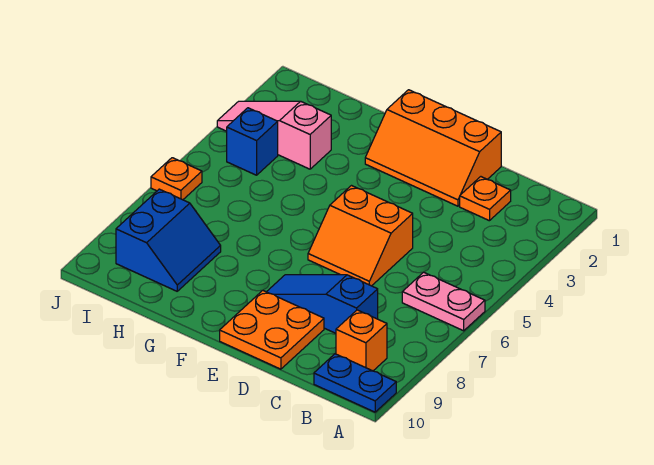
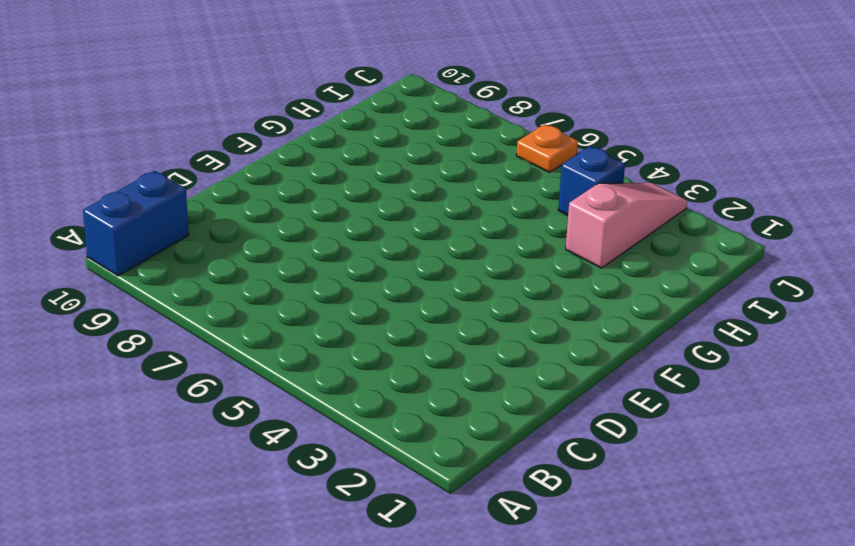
blue brick A10:B10 level 1 -> blue plate A10:B10 level 1
none -> pink plate A6:B6 level 1
none -> orange brick B9 level 1
none -> orange plate C2 level 1

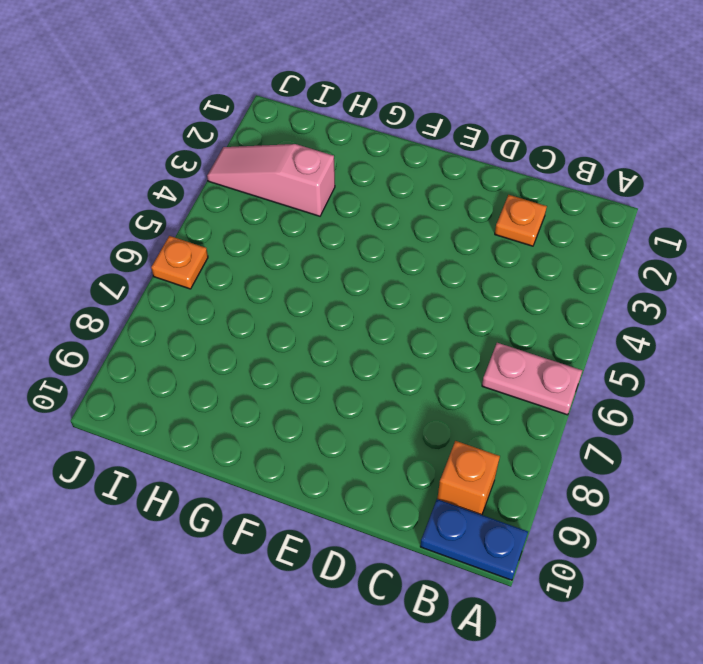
none -> blue slope C8:E8 level 1 top C
none -> orange slope D1:F2 level 1 top 1
none -> orange slope D5:E6 level 1 top 5

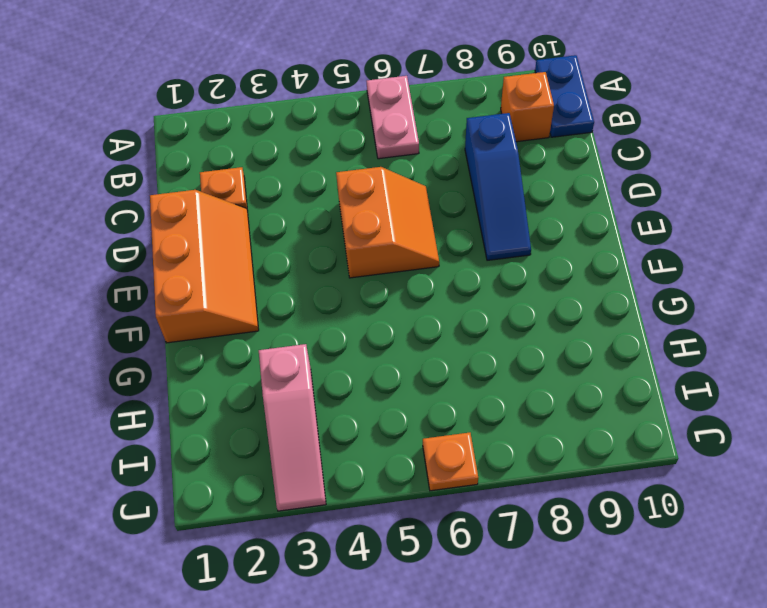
none -> orange plate D9:E10 level 1
none -> blue slope H8:I9 level 1 top I
none -> blue brick I4 level 1

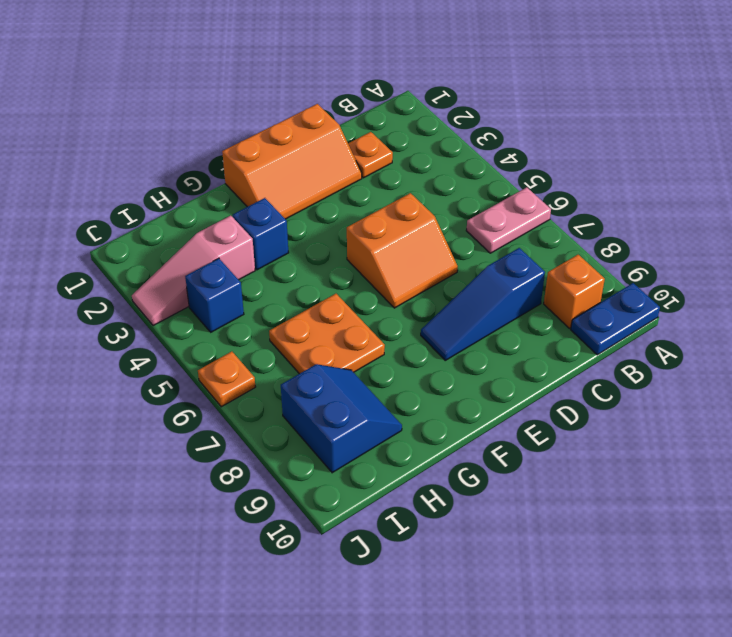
blue brick G3 level 1 -> none
orange plate G6:H7 level 1 -> orange plate D9:E10 level 1

